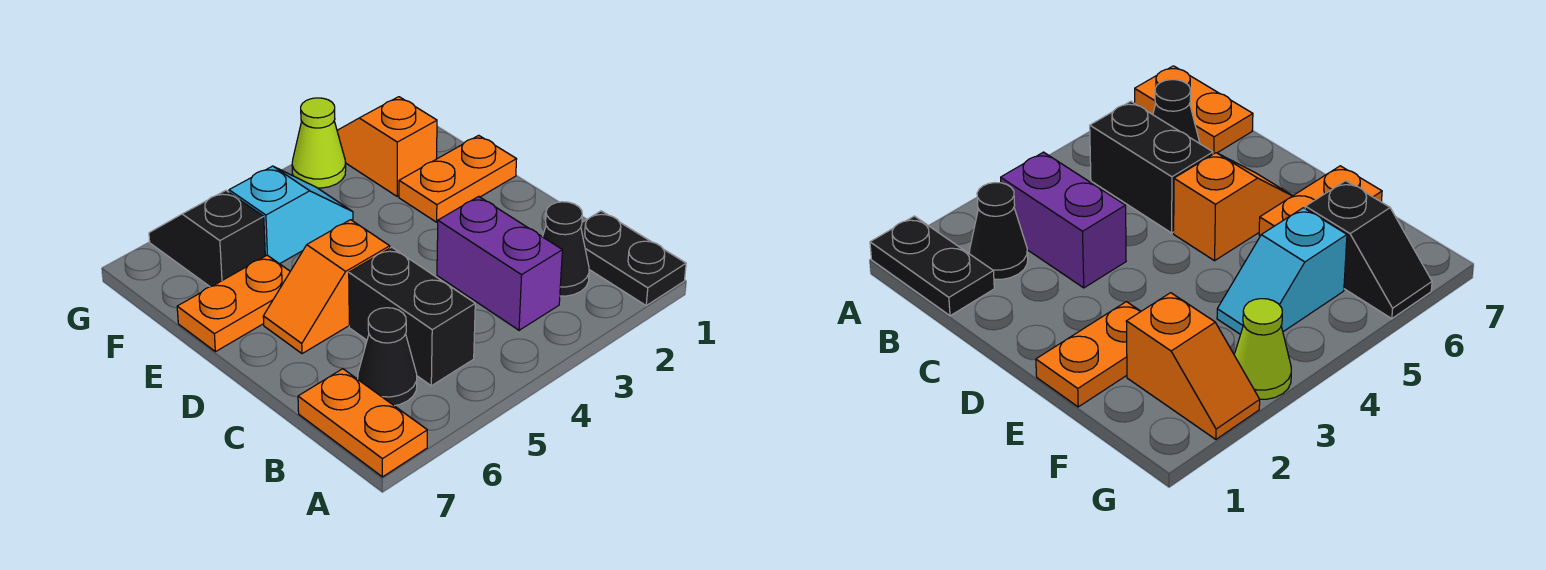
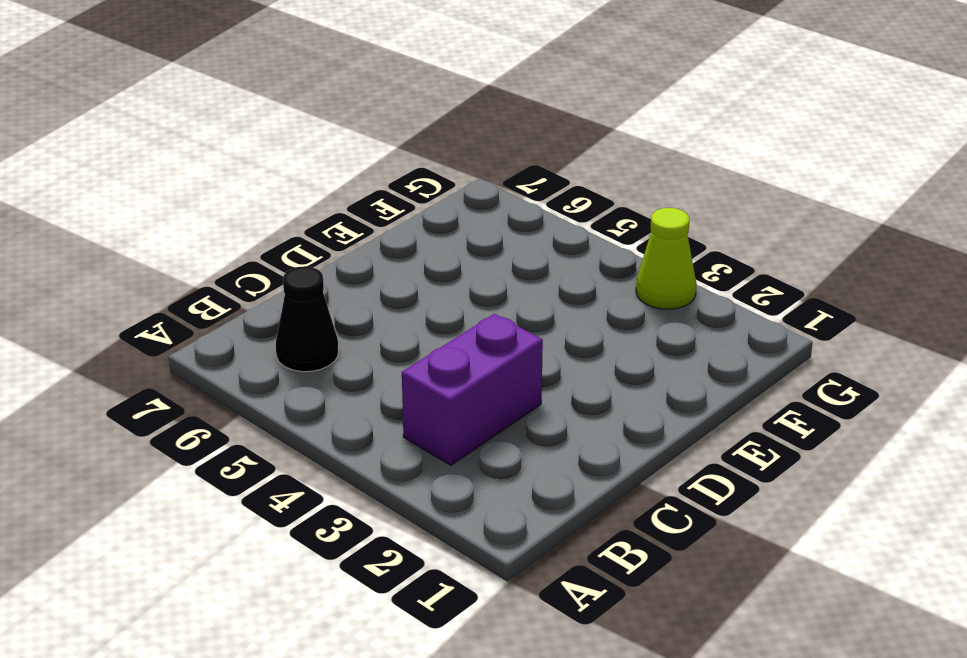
none -> black plate A1:B1 level 1
none -> orange plate A7:B7 level 1
none -> black cone B2 level 1

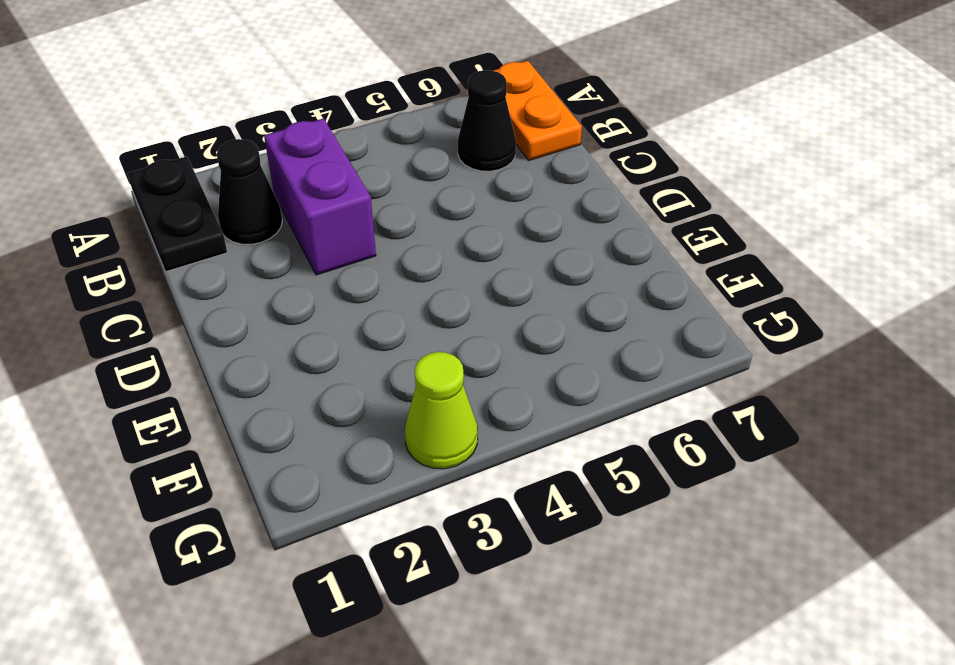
none -> black brick B5:C5 level 1
none -> orange slope D5:D6 level 1 top 5
none -> orange plate E1:E2 level 1

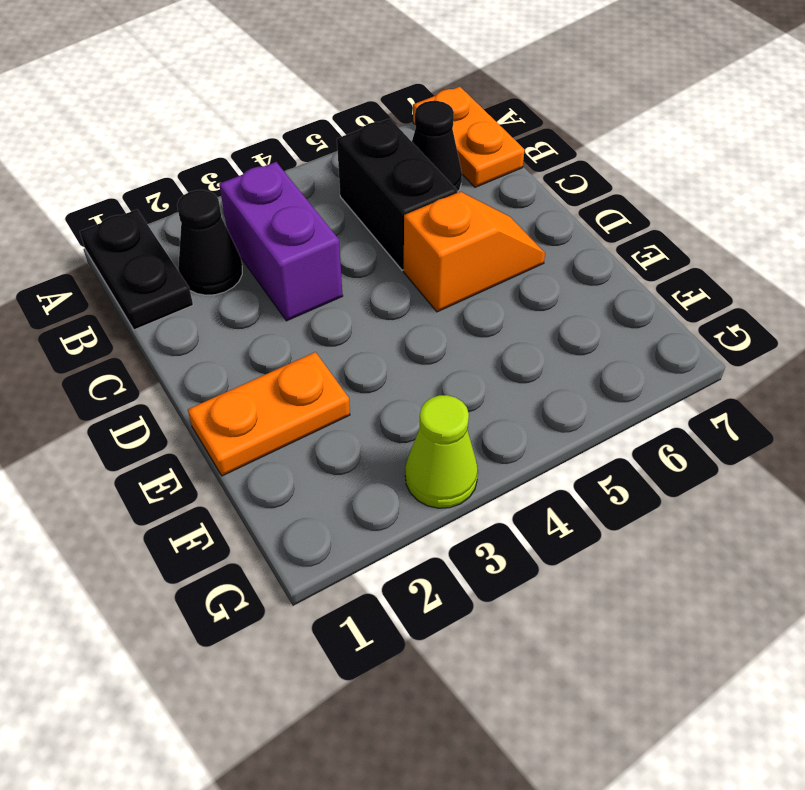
none -> orange plate E6:E7 level 1
none -> orange slope F2:G2 level 1 top F
none -> cyan slope F4:F5 level 1 top 5

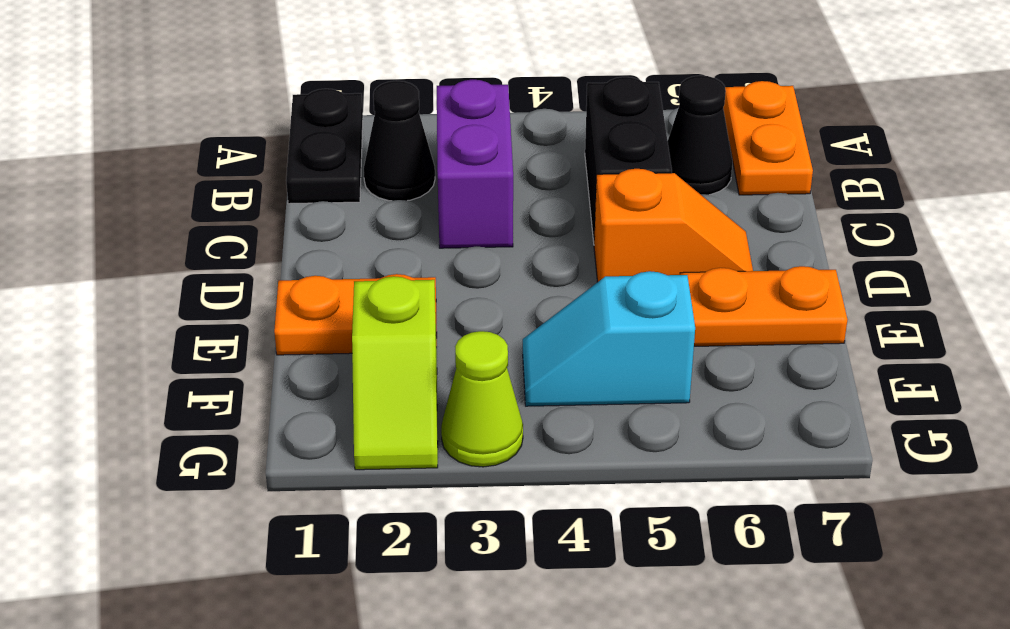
lime slope F2:G2 level 1 top F -> orange slope F2:G2 level 1 top F
none -> black slope F6:G6 level 1 top F

